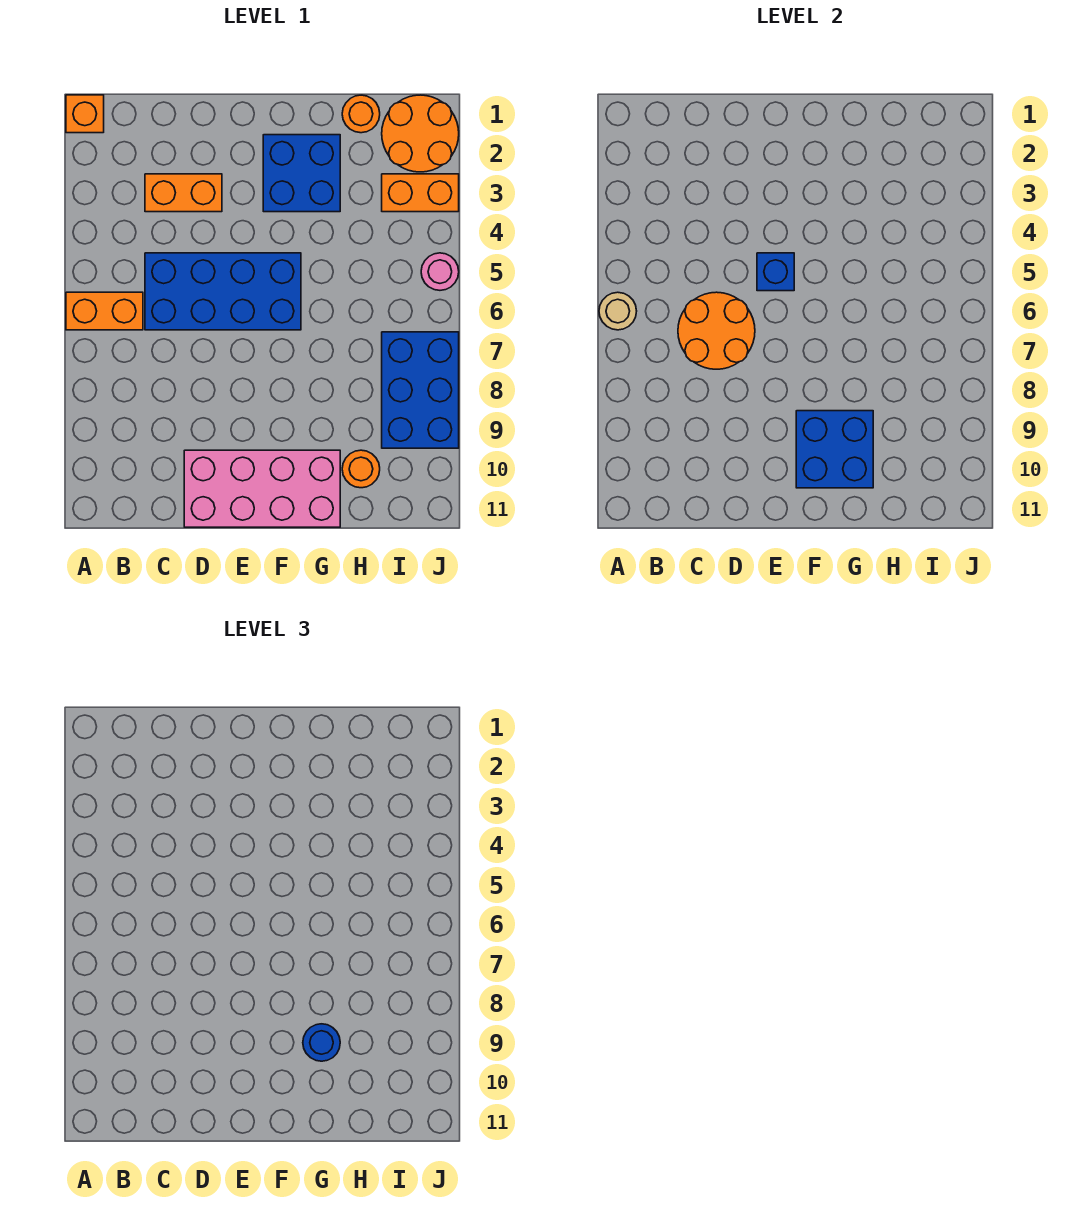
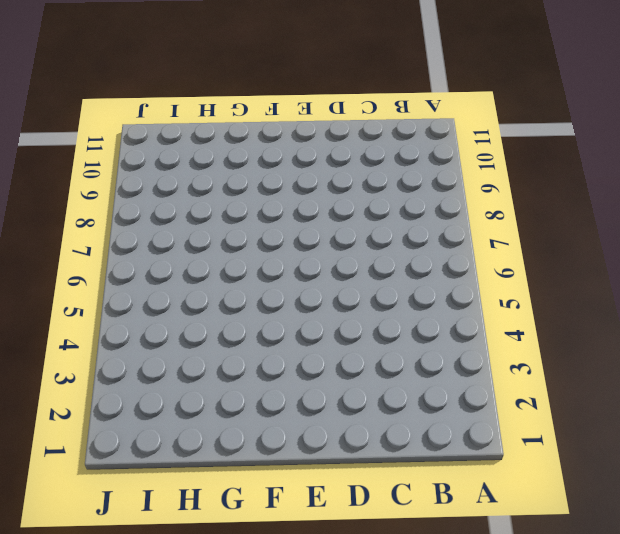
none -> orange brick A1 level 1
none -> orange brick A6:B6 level 1
none -> orange brick C3:D3 level 1

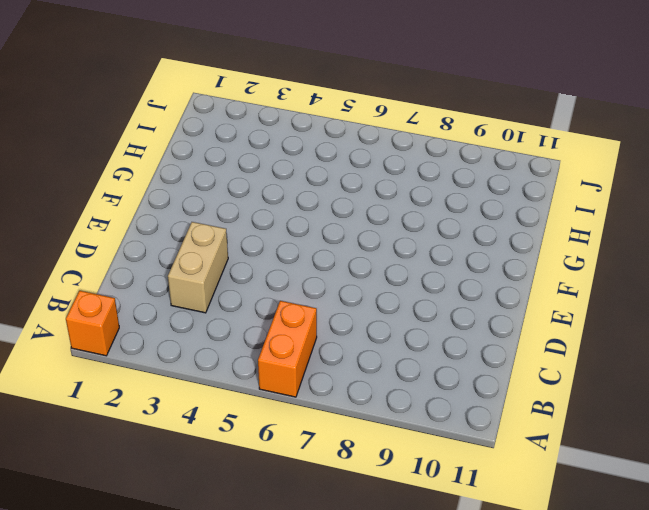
tan brick C3:D3 level 1 -> orange brick C3:D3 level 1
none -> blue brick C5:F6 level 1
none -> pink brick D10:G11 level 1
none -> blue brick F2:G3 level 1

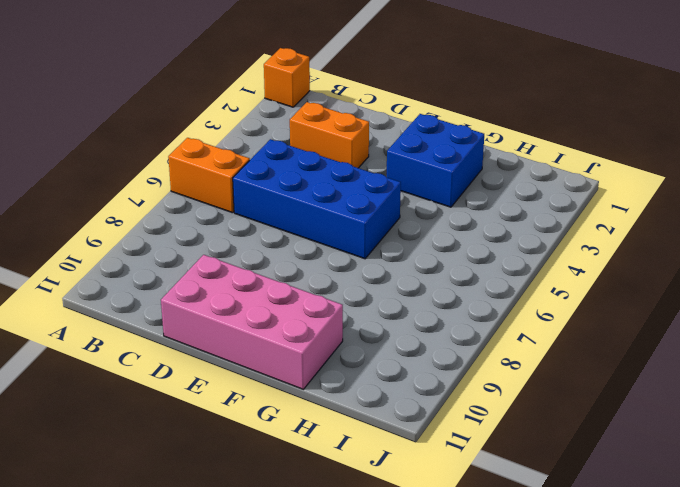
none -> orange round brick H1 level 1
none -> orange round brick H10 level 1
none -> orange round brick I1:J2 level 1

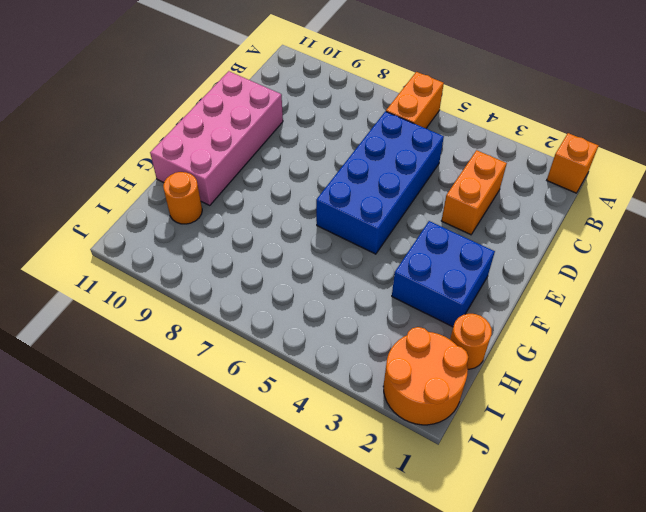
none -> orange brick I3:J3 level 1
none -> blue brick I7:J9 level 1
none -> pink round brick J5 level 1

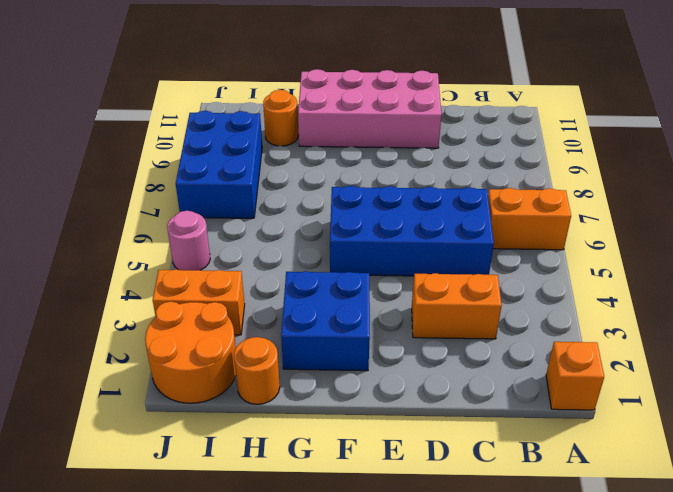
none -> tan round brick A6 level 2
none -> orange round brick C6:D7 level 2
none -> blue brick E5 level 2

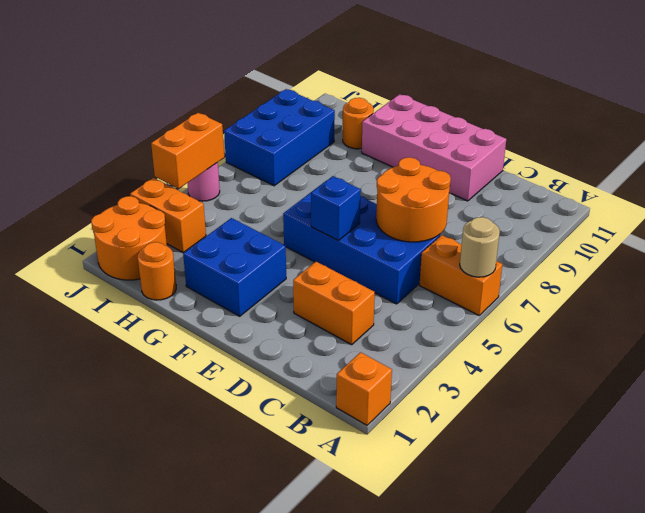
orange brick J4:J5 level 2 -> none
none -> blue brick F9:G10 level 2
none -> blue round brick G9 level 3

